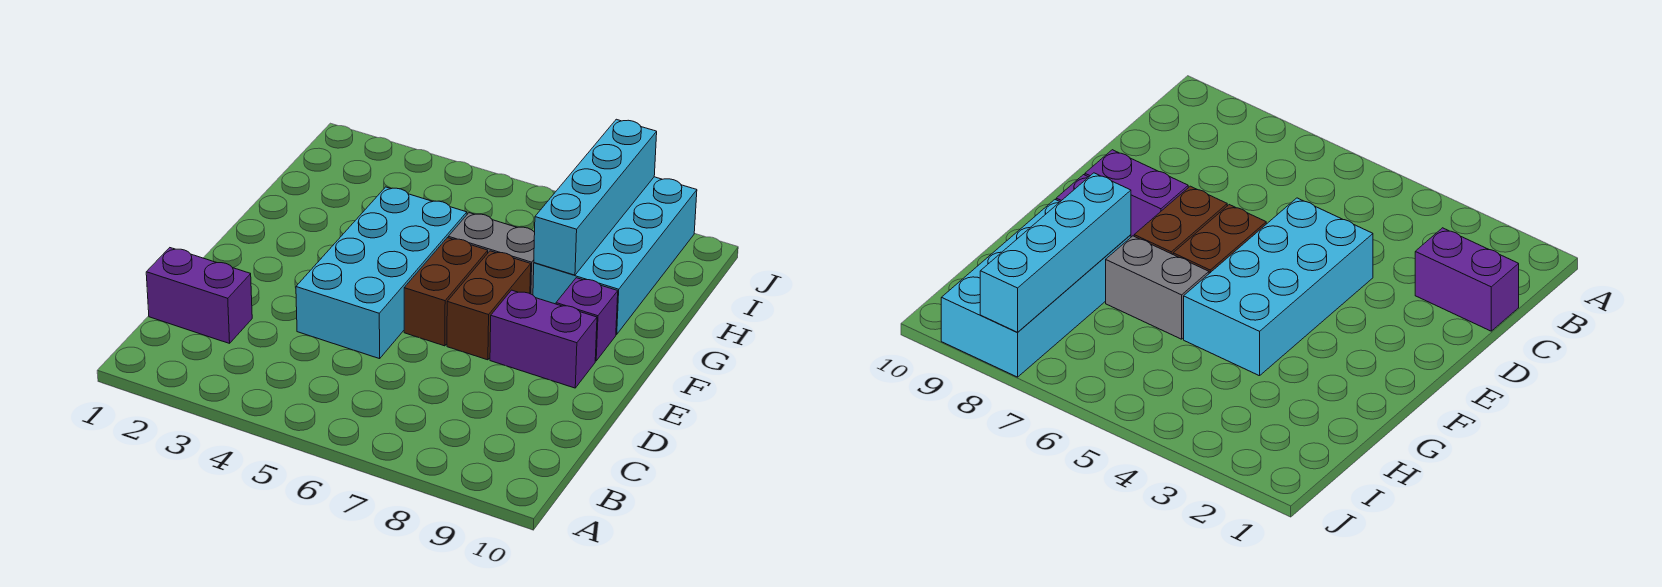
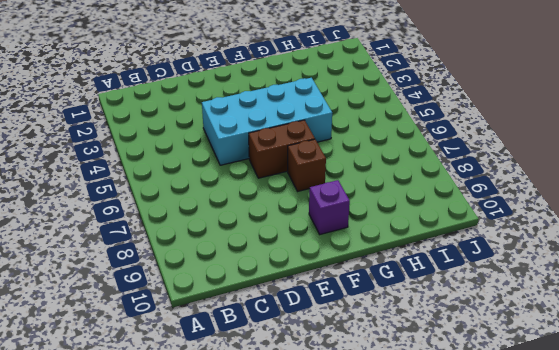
brown brick F7 level 1 -> brown brick E7:F7 level 1
none -> purple brick C1:C2 level 1
none -> purple brick E8:E9 level 1

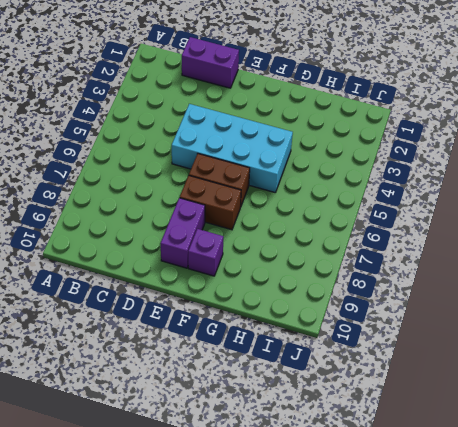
purple brick C1:D1 level 1 -> purple brick C1:C2 level 1
none -> grey brick G6:G7 level 1
none -> cyan brick G8:J9 level 1

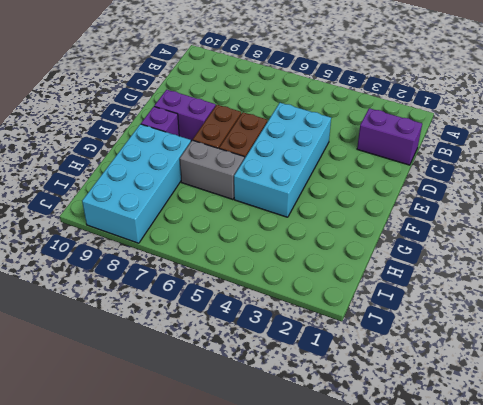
none -> cyan brick G8:J8 level 2

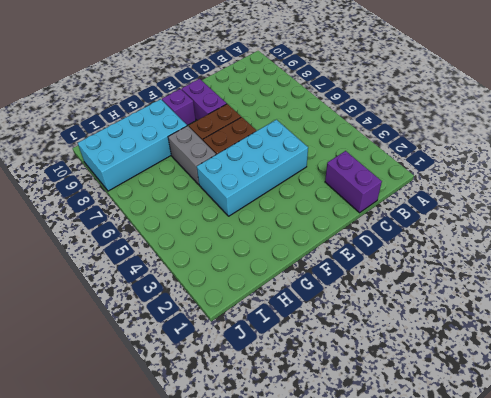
none -> cyan brick G8:J8 level 2

